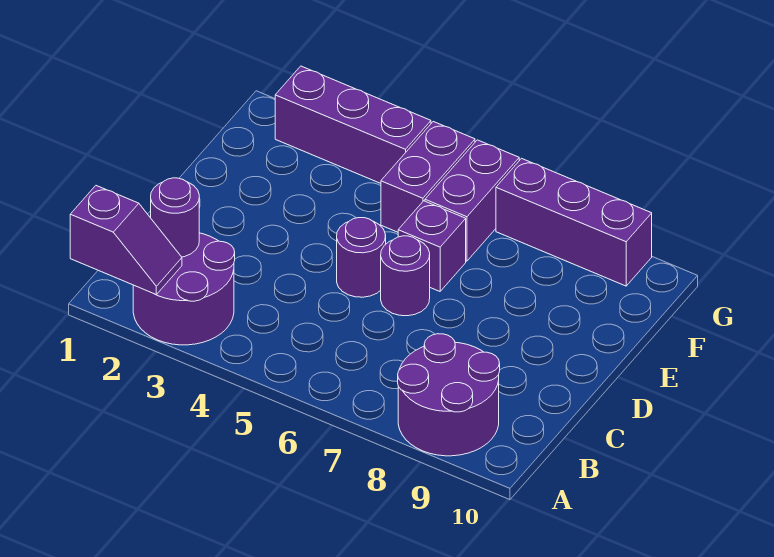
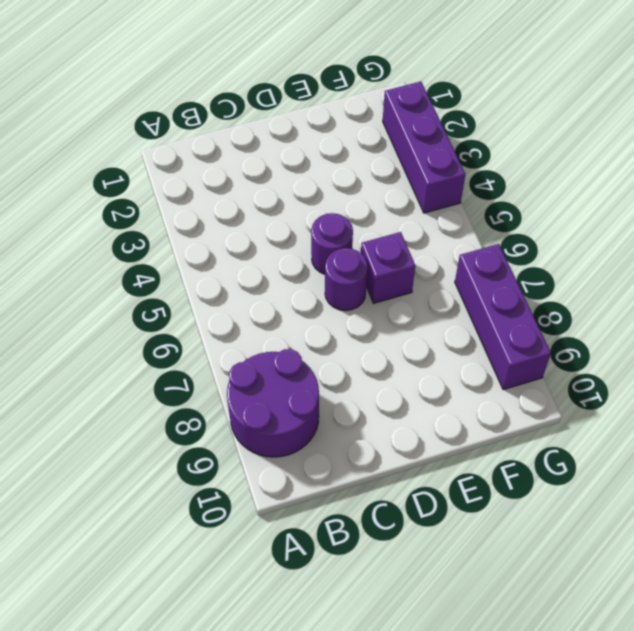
none -> purple round brick A2:B3 level 1
none -> purple brick F5:G5 level 1

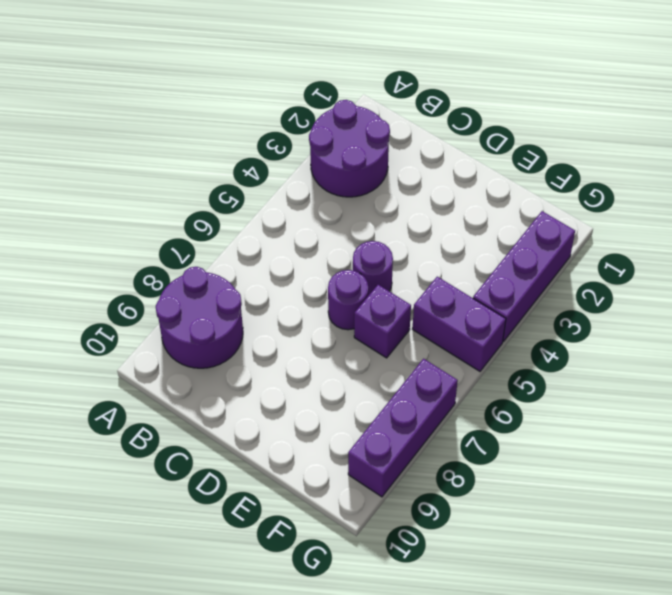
none -> purple brick F6:G6 level 1
none -> purple slope A1:A2 level 2 top 1

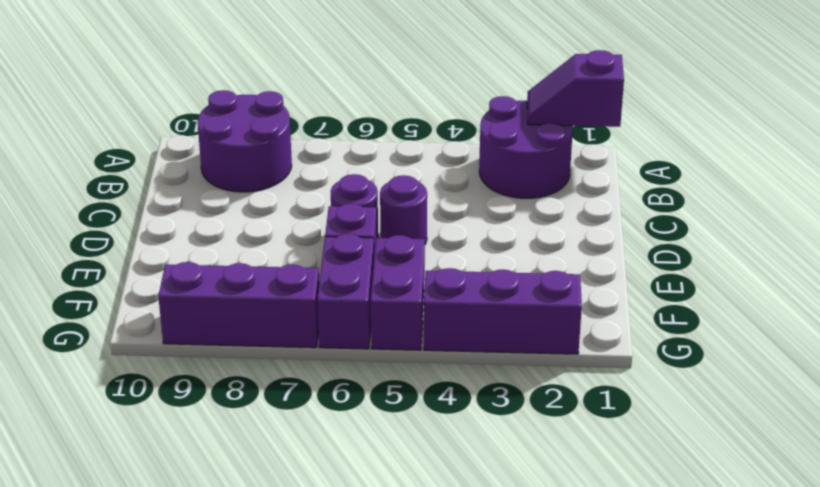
none -> purple round brick B2 level 2

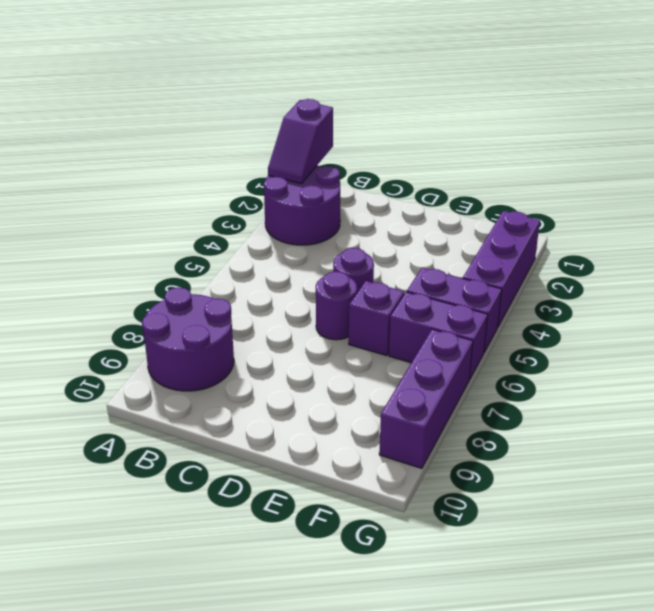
none -> purple round brick B2 level 2

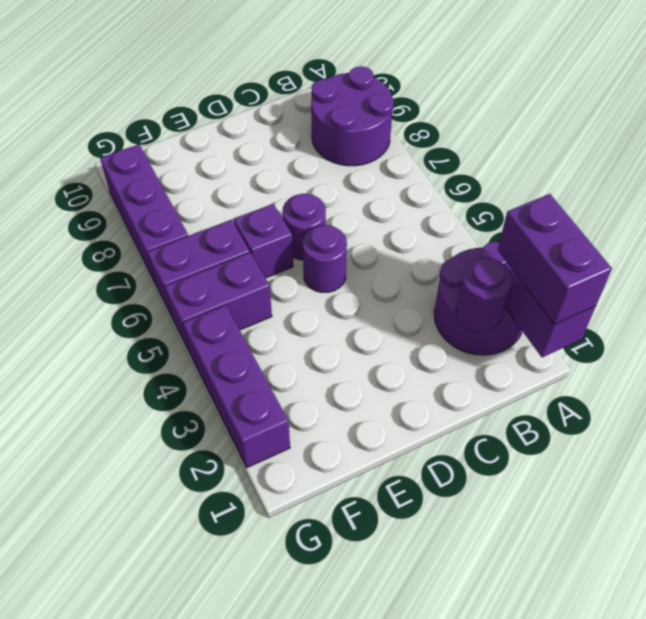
purple brick A1:A2 level 3 -> none

